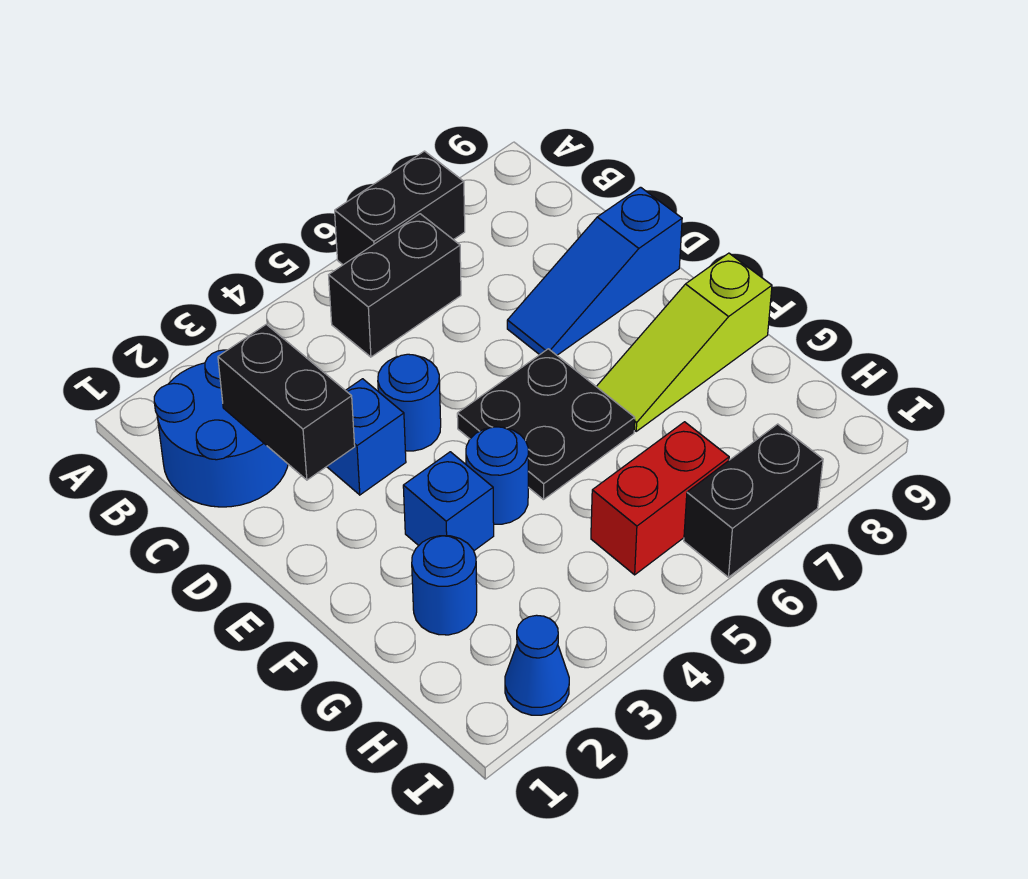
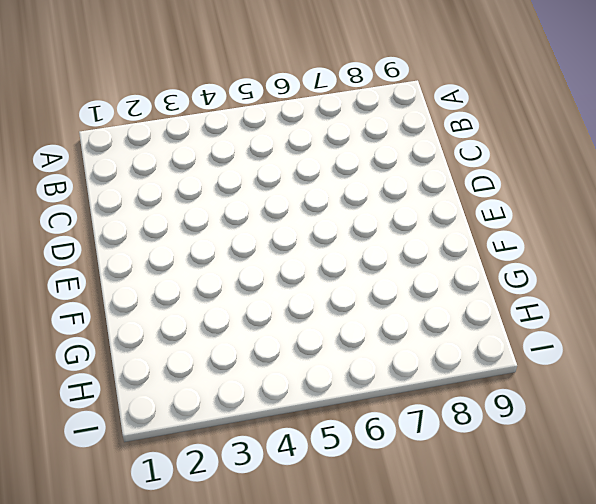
none -> black brick A6:A7 level 1
none -> blue round brick B1:C2 level 1
none -> black brick B5:B6 level 1

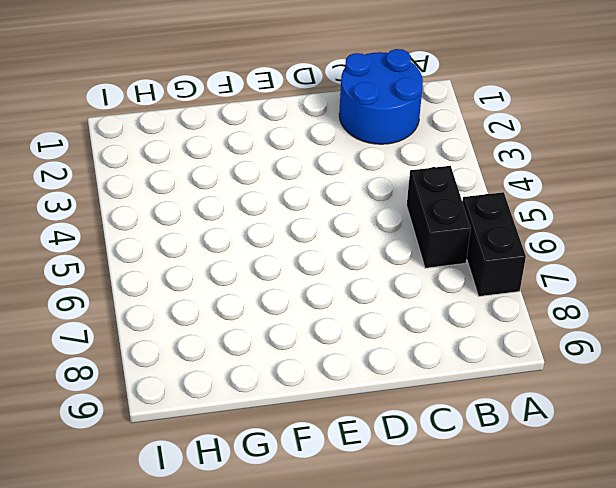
none -> blue brick D3 level 1
none -> blue round brick D4 level 1
none -> blue slope D7:D9 level 1 top 9

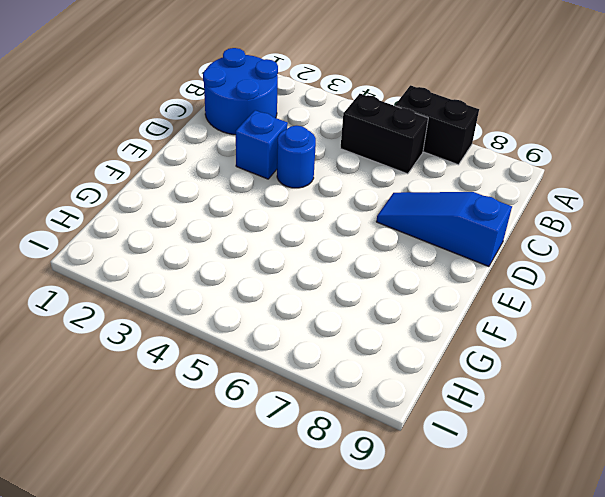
none -> black plate E5:F6 level 1
none -> blue brick F3 level 1
none -> blue round brick F4 level 1

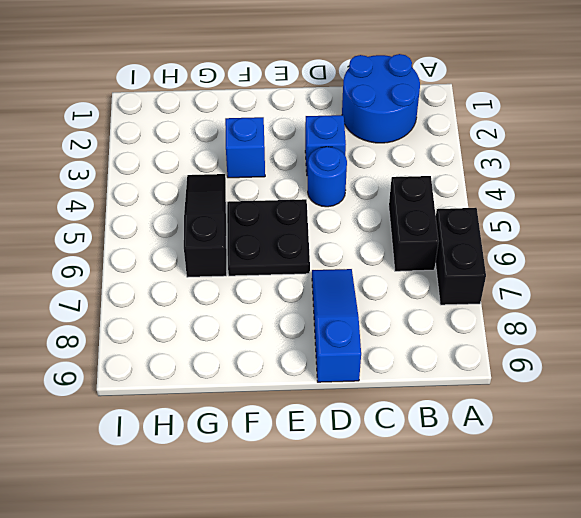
black slope G4:G6 level 1 top 6 -> none
none -> blue round brick F4 level 1
none -> lime slope F7:F9 level 1 top 9
none -> blue round brick G2 level 1

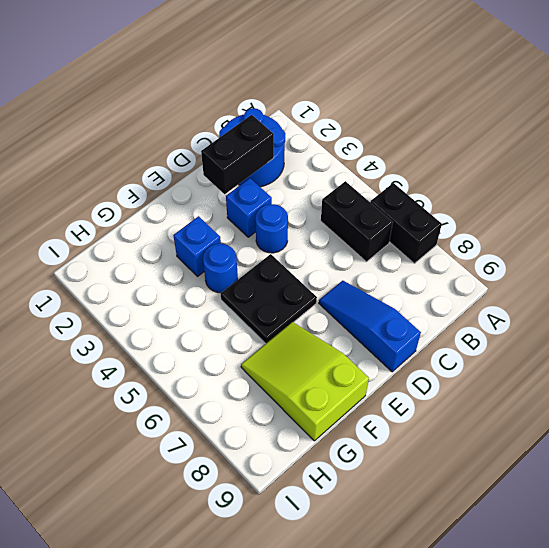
lime slope F7:G9 level 1 top 9 -> lime slope F7:F9 level 1 top 9
none -> blue round brick G2 level 1
none -> red brick H5:H6 level 1
none -> blue cone I2 level 1

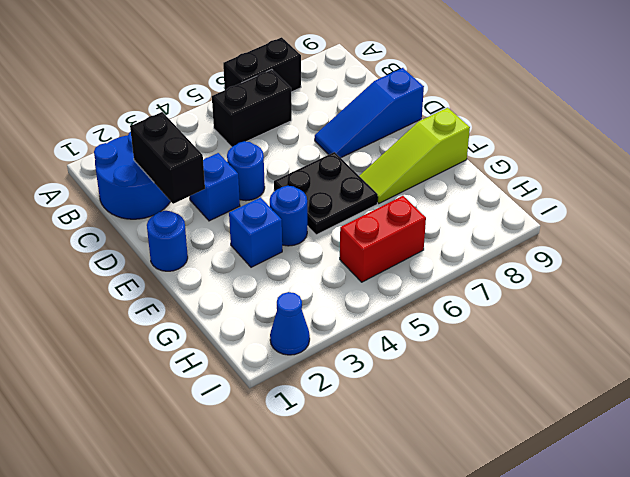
blue round brick E1 level 1 -> blue round brick G2 level 1
none -> black brick I6:I7 level 1

